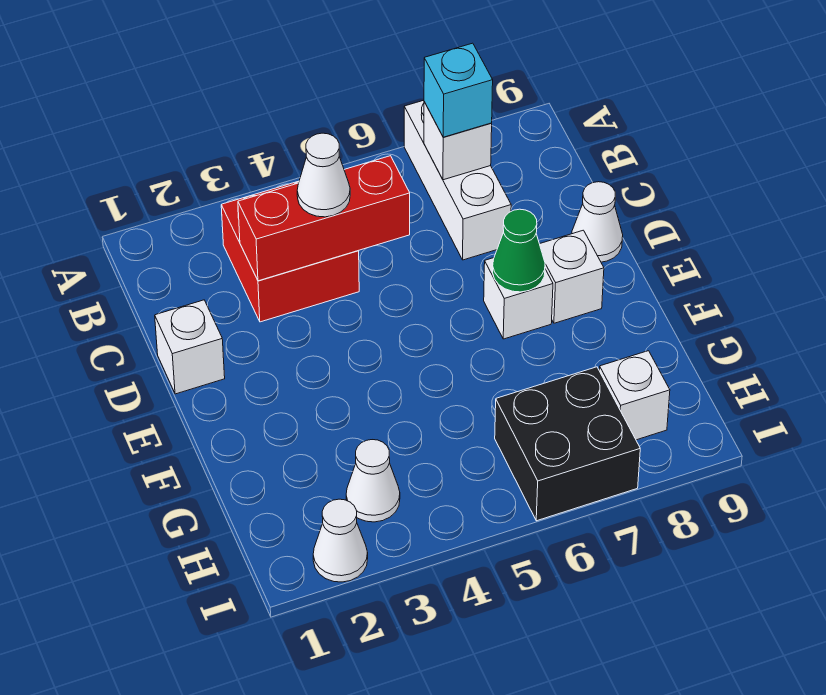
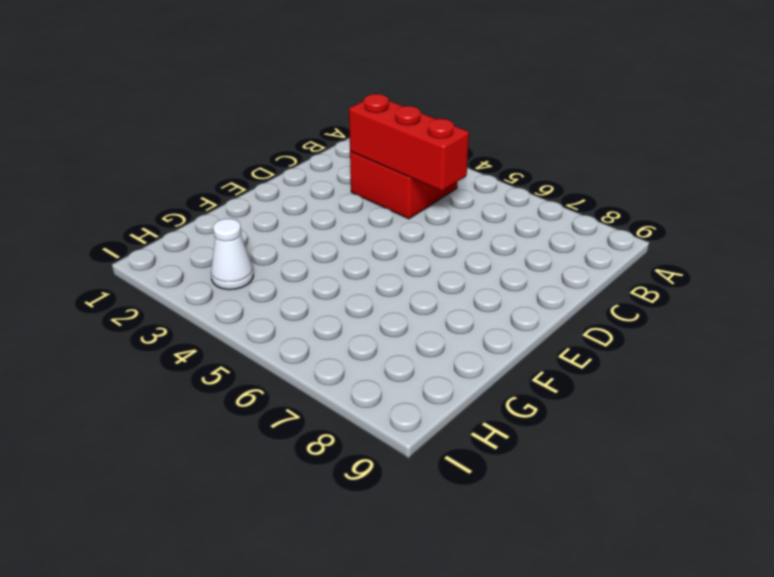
none -> white brick A7:C7 level 1
none -> white brick D1 level 1
none -> white cone D9 level 1

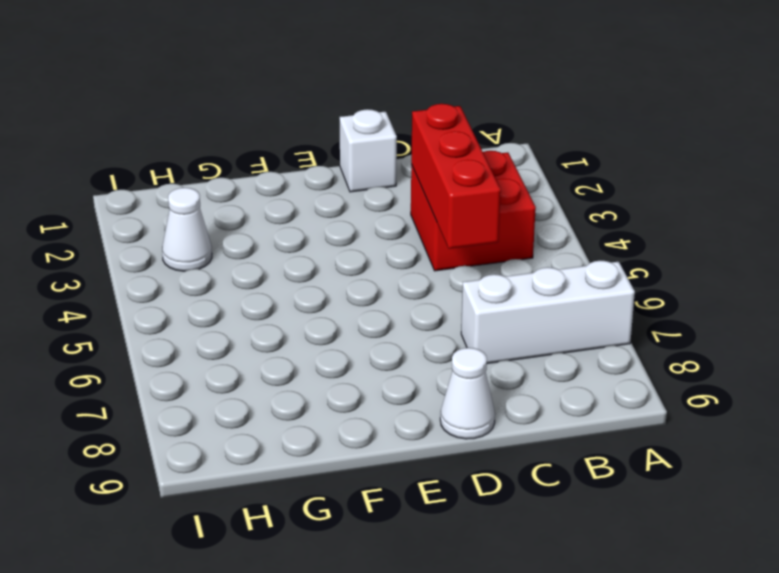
none -> white brick E7 level 1
none -> white brick E8 level 1
none -> black brick H6:I7 level 1

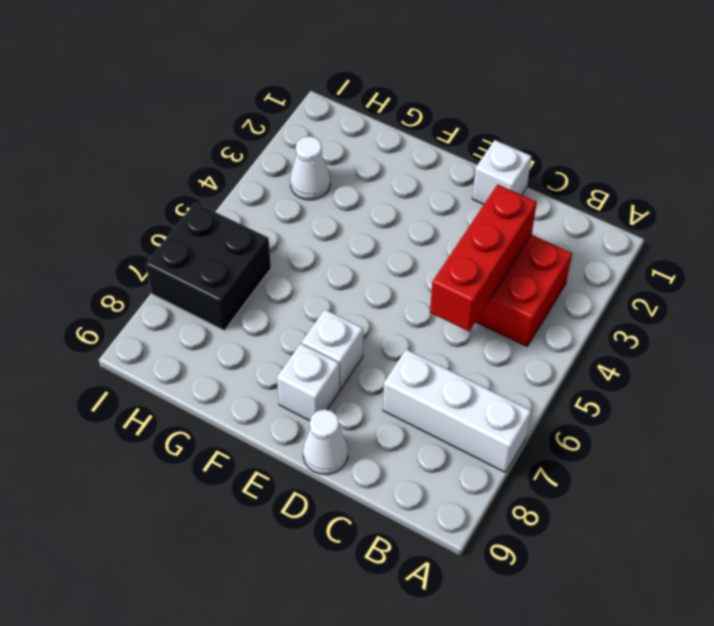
none -> white brick H8 level 1
none -> white cone I2 level 1
none -> white brick B7 level 2

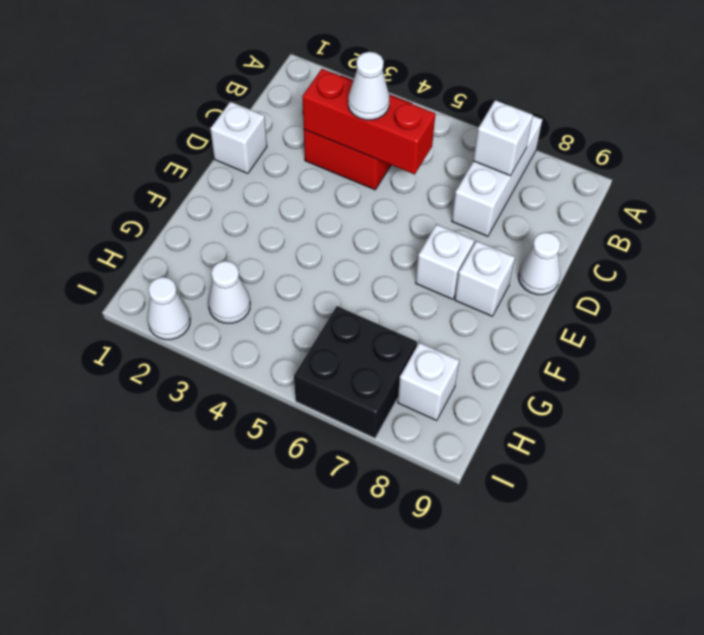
none -> green cone E7 level 2
none -> cyan brick B7 level 3

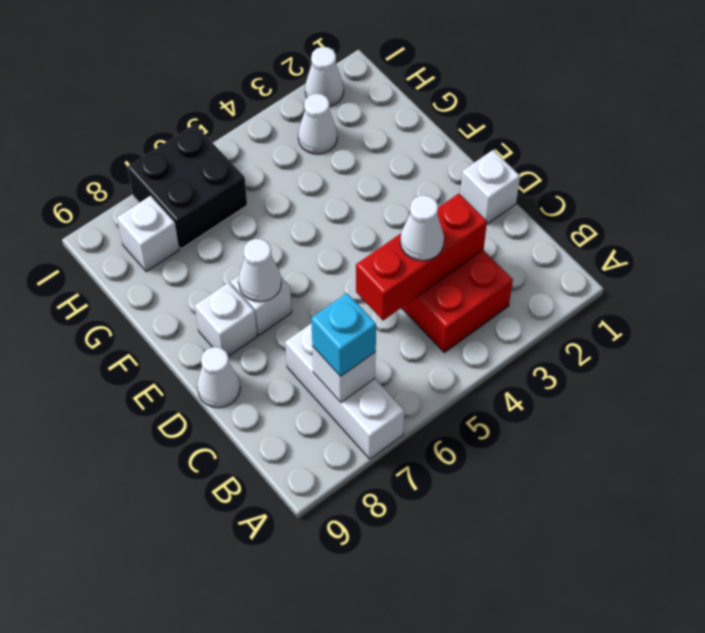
white cone E7 level 2 -> green cone E7 level 2

